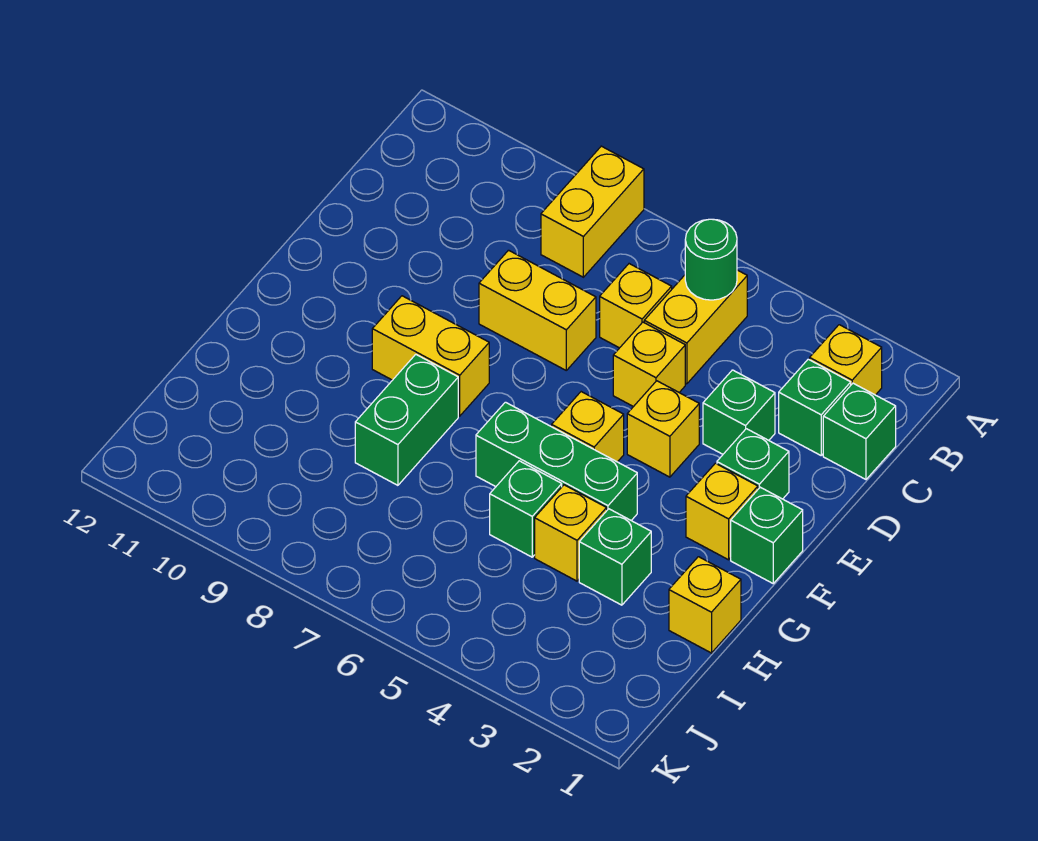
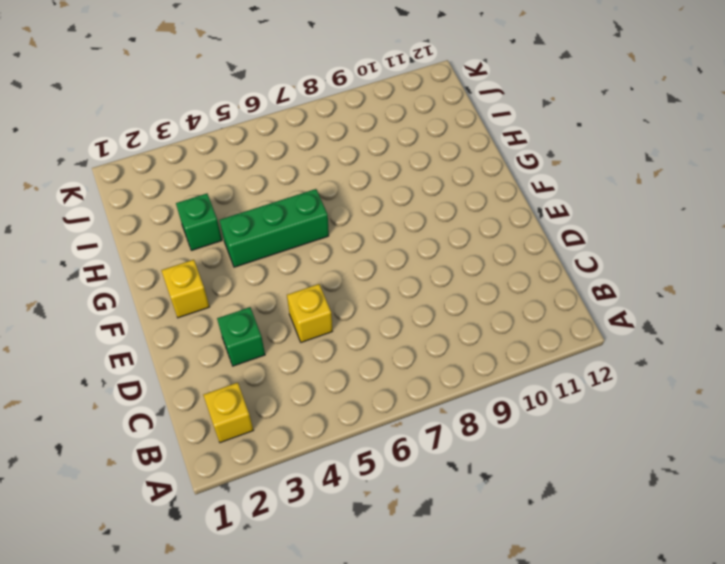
none -> yellow brick A8:B8 level 1
none -> yellow brick B5:C5 level 1
none -> green brick C1 level 1

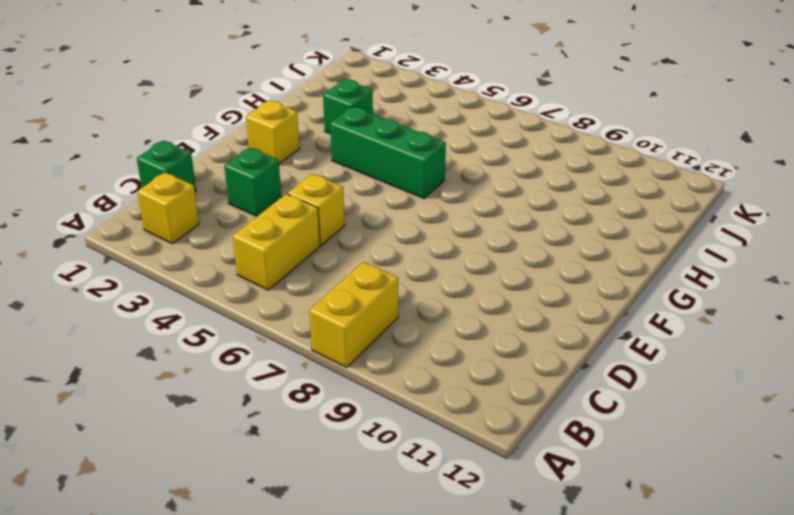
none -> green brick C2 level 1
none -> yellow brick C6 level 1
none -> yellow brick D7:D8 level 1

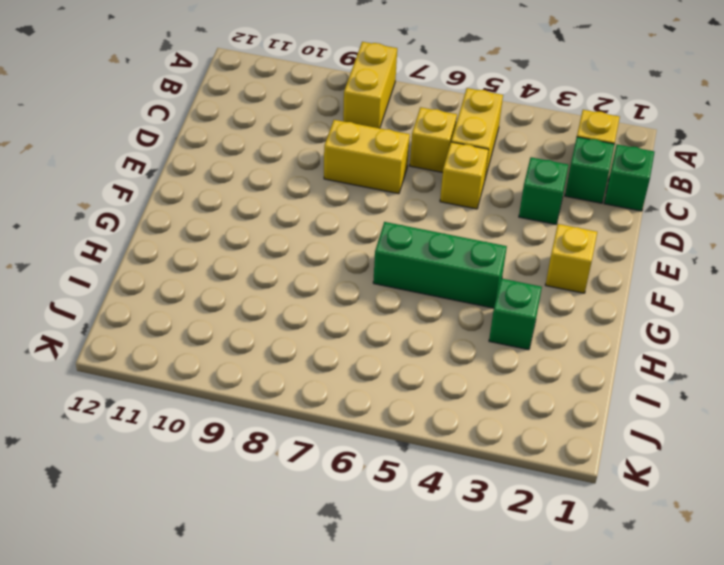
none -> green brick E2 level 1
none -> yellow brick E4 level 1
none -> green brick F1 level 1

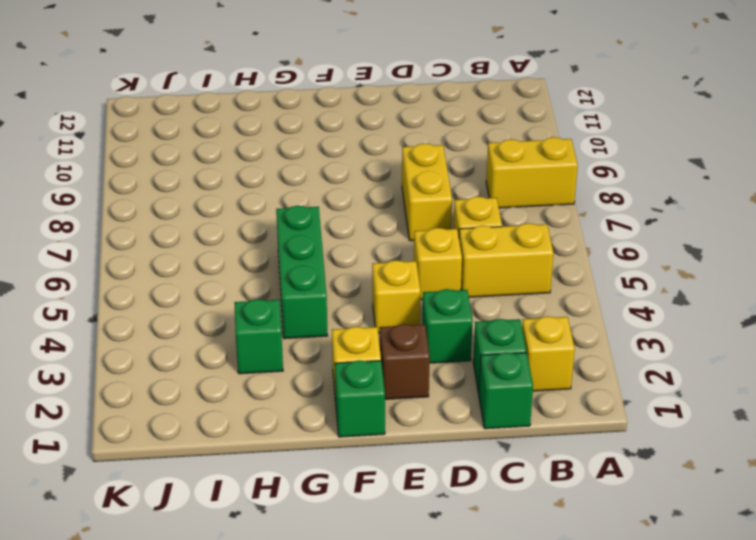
brown brick E2 level 1 -> green brick E2 level 1
none -> yellow brick F5 level 1
none -> yellow brick F8:F9 level 1
none -> green brick G8:H8 level 1

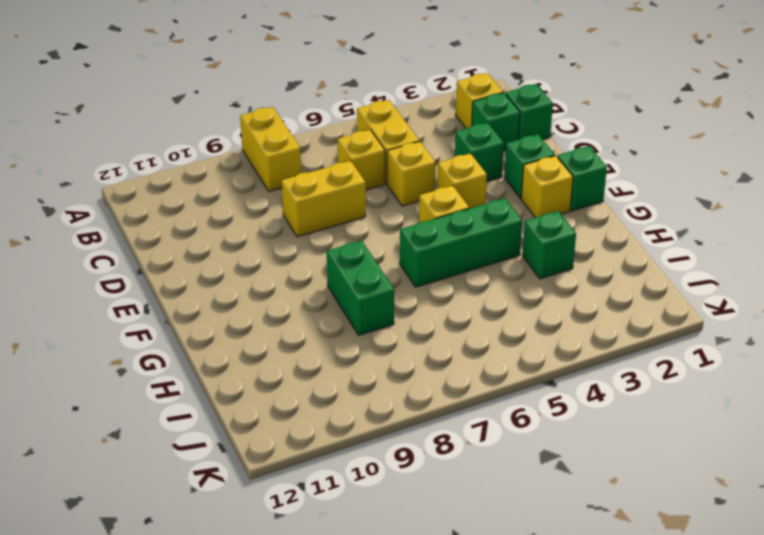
none -> yellow brick F8:F9 level 1
none -> yellow brick H1 level 1
none -> yellow brick H4 level 1

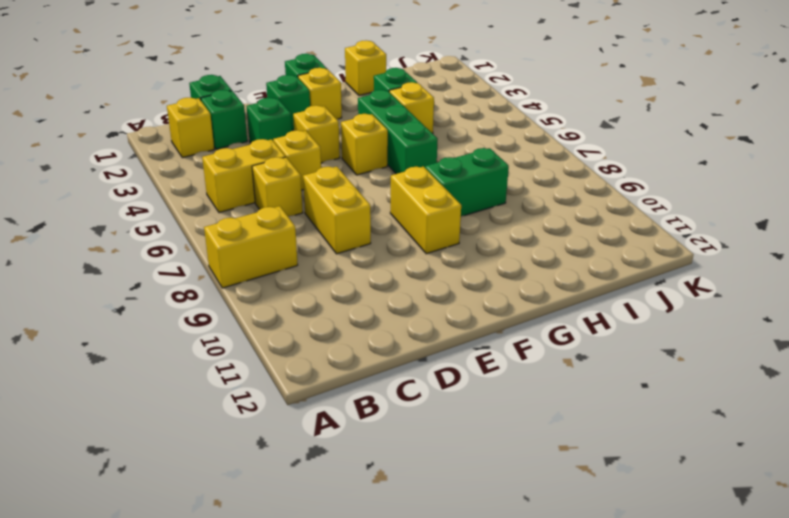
none -> green brick H5 level 1
none -> green round brick B5 level 2

